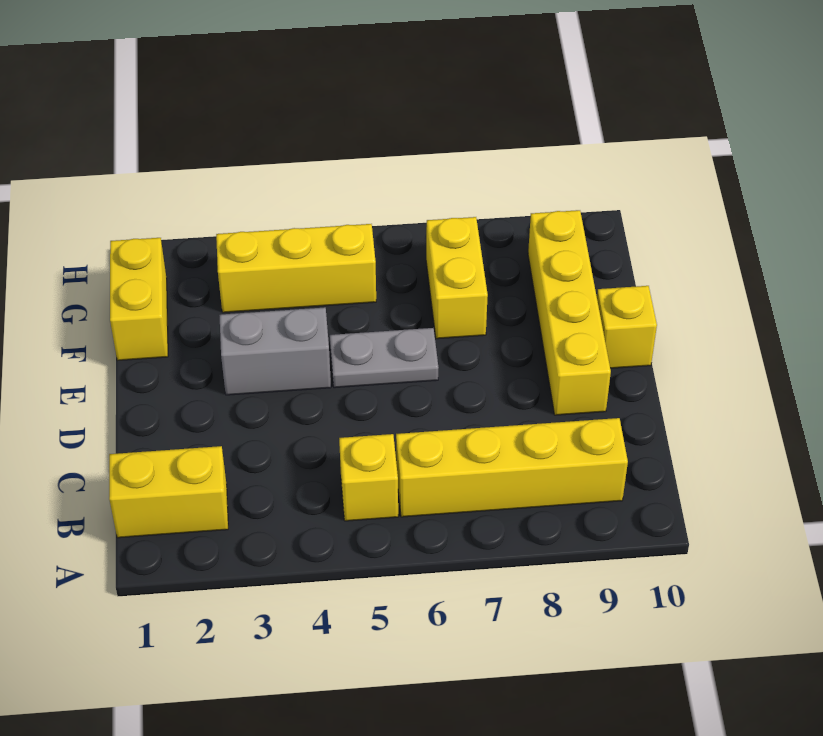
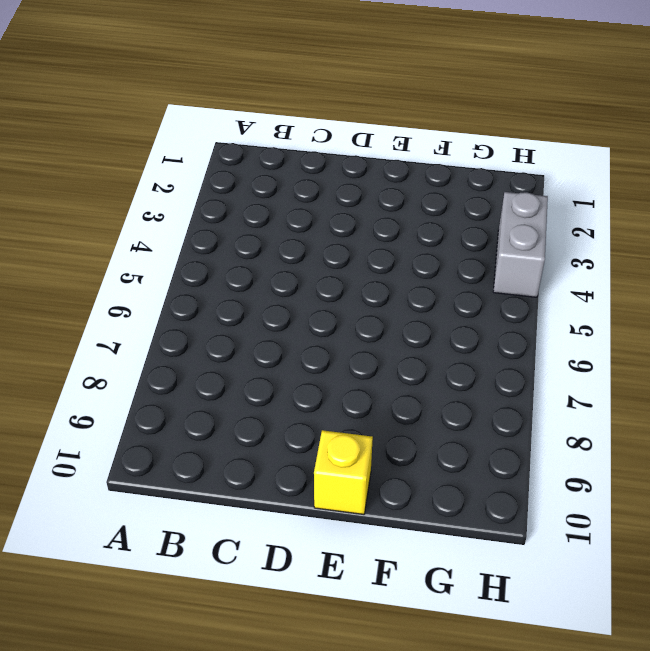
grey brick H3:H4 level 1 -> grey brick E3:E4 level 1
none -> yellow brick B1:B2 level 1
none -> yellow brick B5 level 1

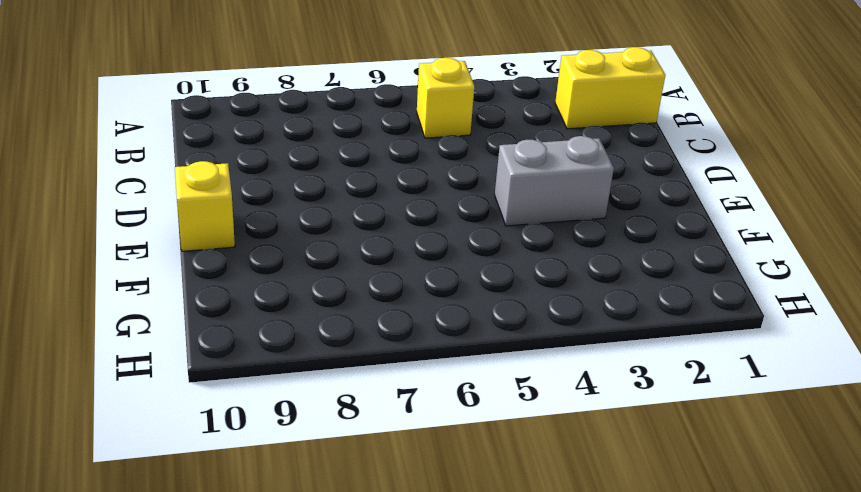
none -> yellow brick B6:B9 level 1
none -> yellow brick D9:G9 level 1

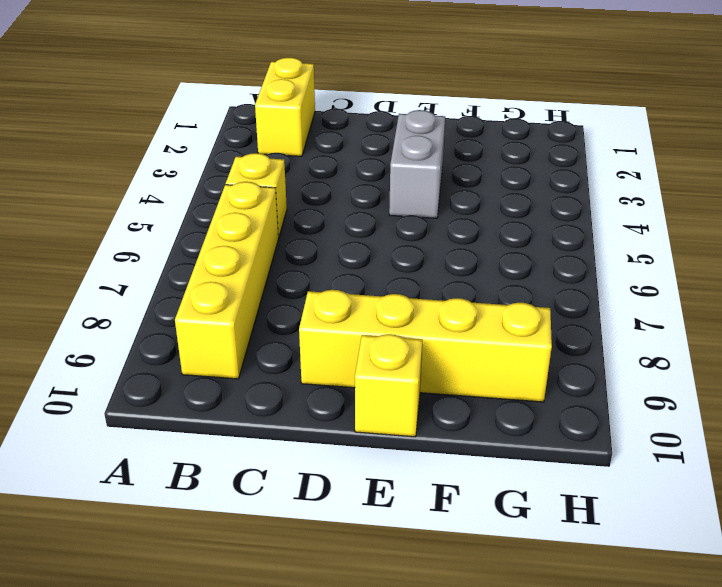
none -> grey plate E5:E6 level 1
none -> yellow brick F1:G1 level 1

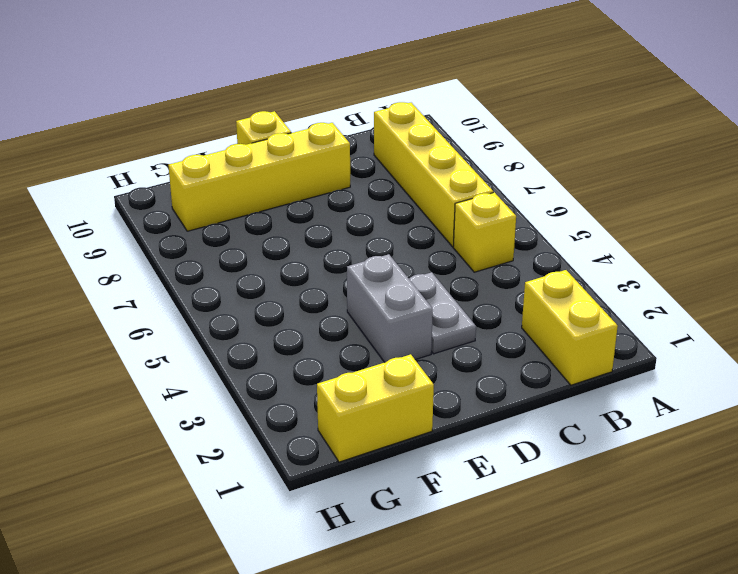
grey plate D3:D4 level 1 -> grey plate E5:E6 level 1
none -> yellow brick F7:G7 level 1
none -> yellow brick G3:G5 level 1

